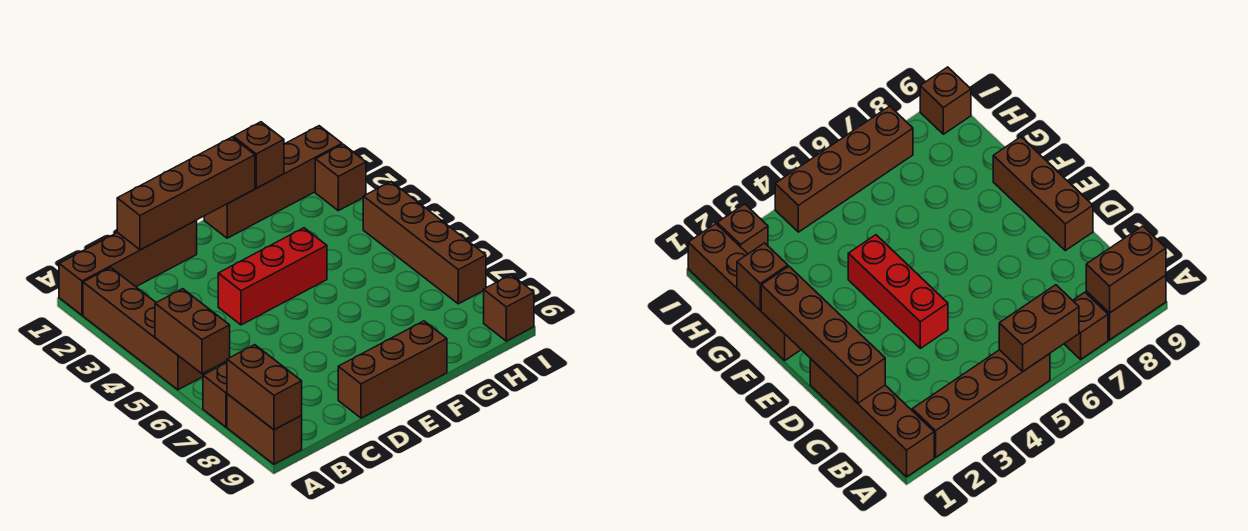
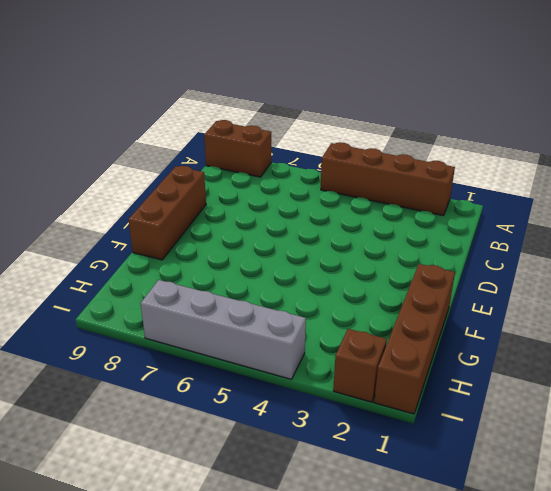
grey brick I4:I7 level 1 -> brown brick I4:I7 level 1
none -> brown brick A1:D1 level 1
none -> brown brick A7 level 1
none -> red brick D4:F4 level 1

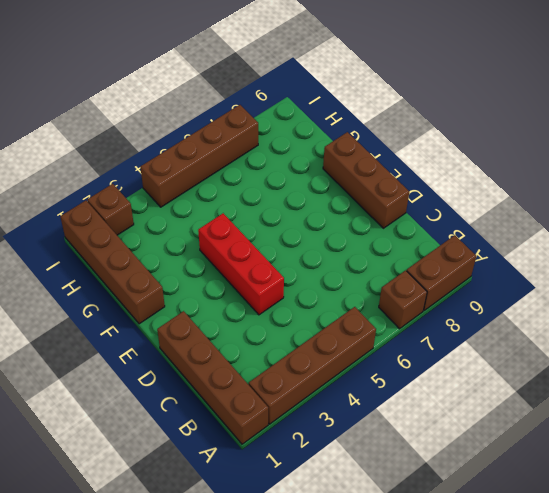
none -> brown brick I9 level 1
none -> brown brick A5:A6 level 2
none -> brown brick A8:A9 level 2

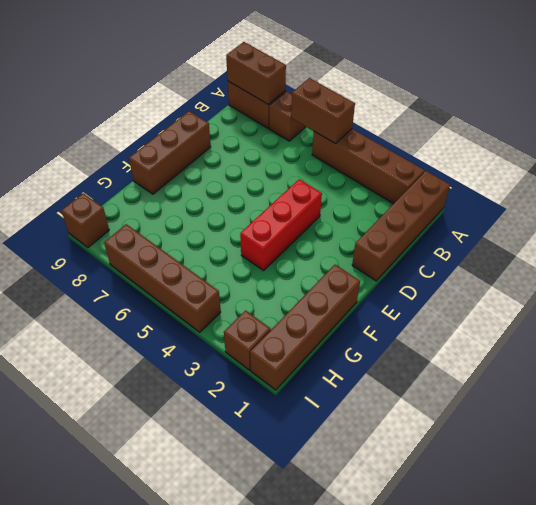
none -> brown brick C1:F1 level 2
none -> brown brick G1 level 2

